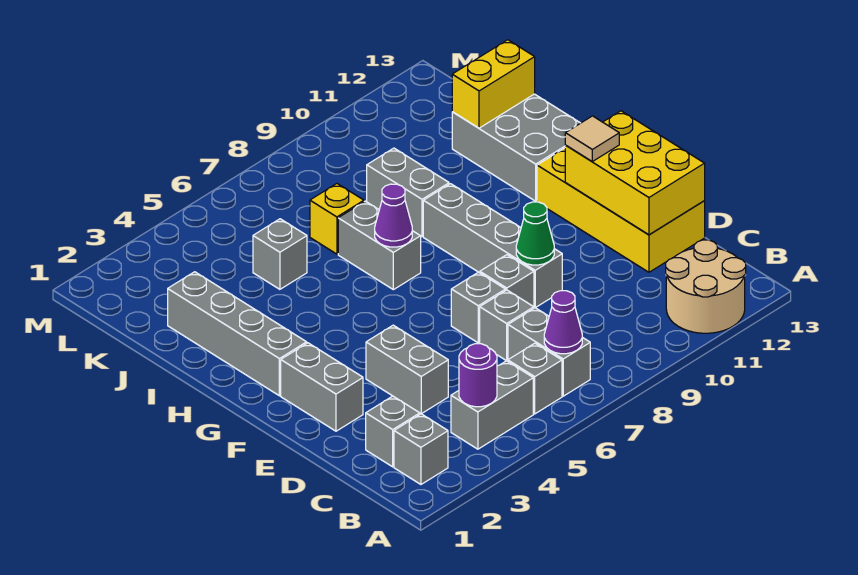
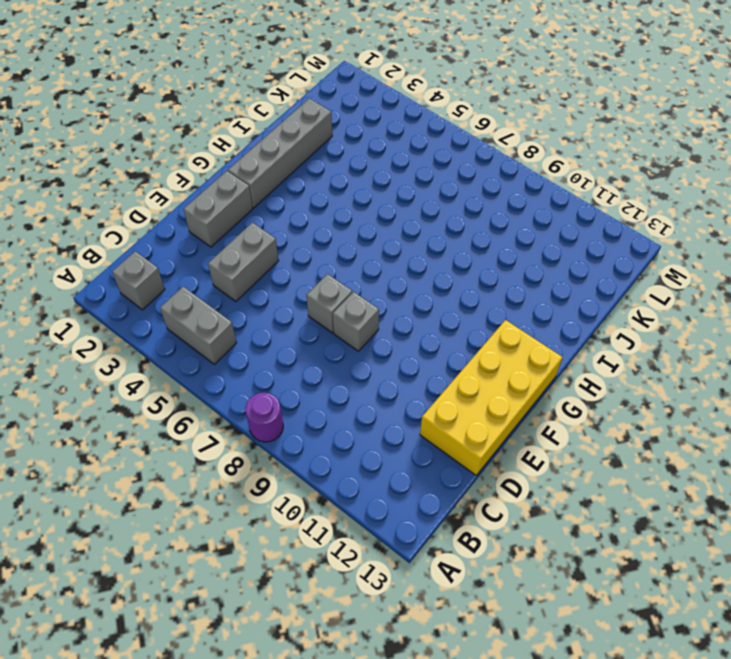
purple round brick A8 level 1 -> purple round brick B4 level 2
none -> tan round brick A11:B12 level 1
none -> grey brick B6 level 1
none -> grey brick B7:C7 level 1

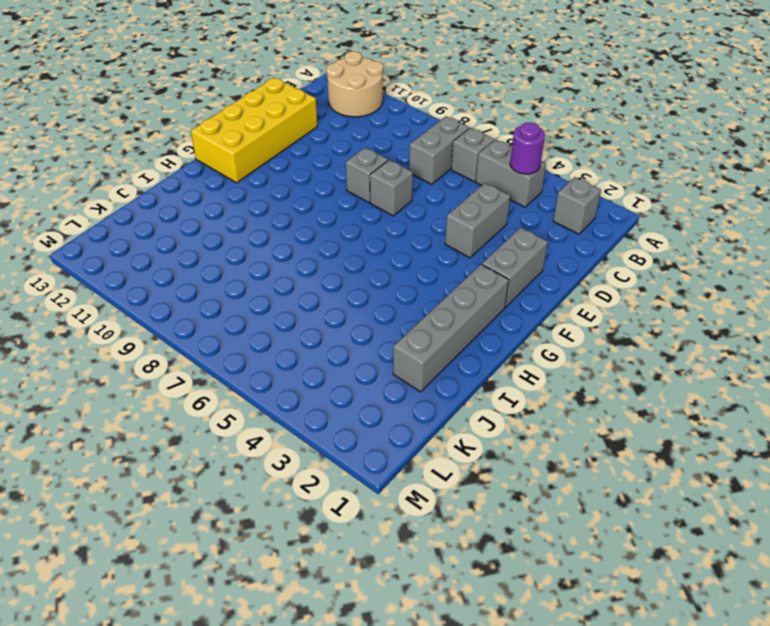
none -> grey brick C2 level 1
none -> grey brick D7 level 1
none -> grey brick E9:H9 level 1

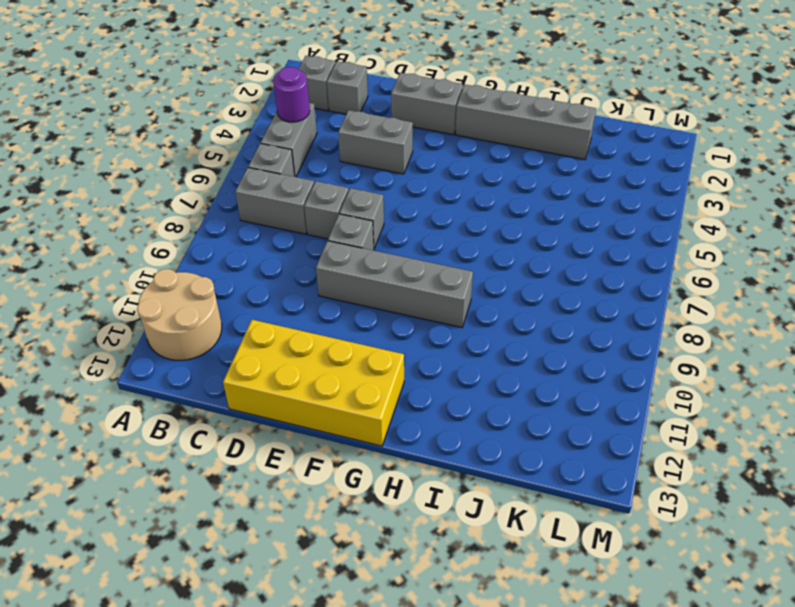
none -> grey brick H7:I7 level 1
none -> grey brick H12:J13 level 1
none -> grey brick I9:J9 level 1

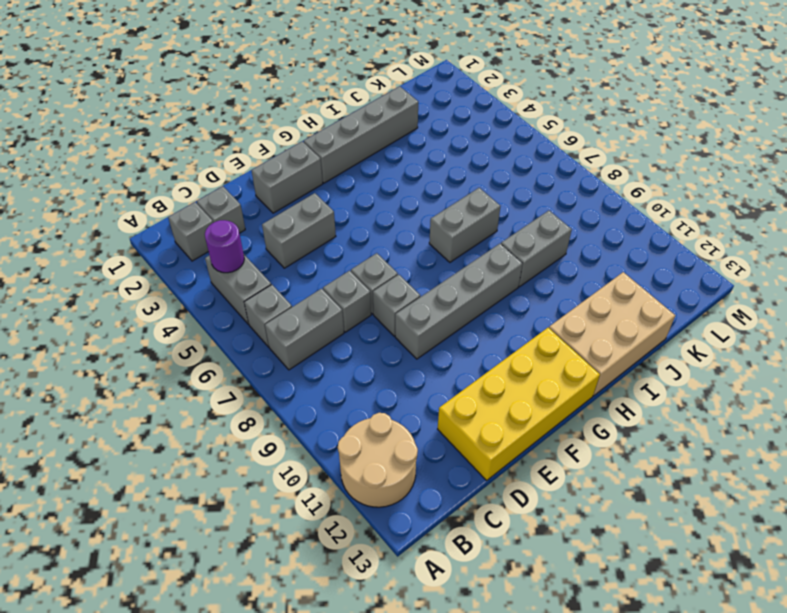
tan brick H12:J13 level 1 -> grey brick H12:J13 level 1
none -> grey brick J5 level 1
none -> yellow brick J7 level 1
none -> purple cone B7 level 2

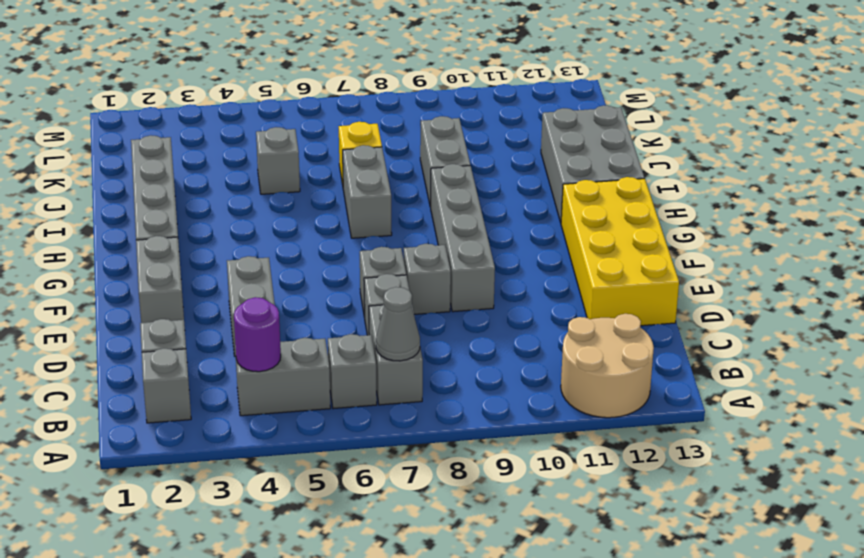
grey cone B7 level 2 -> purple cone B7 level 2
none -> yellow brick D12:F13 level 2
none -> green cone E9 level 2
none -> purple cone H7 level 2

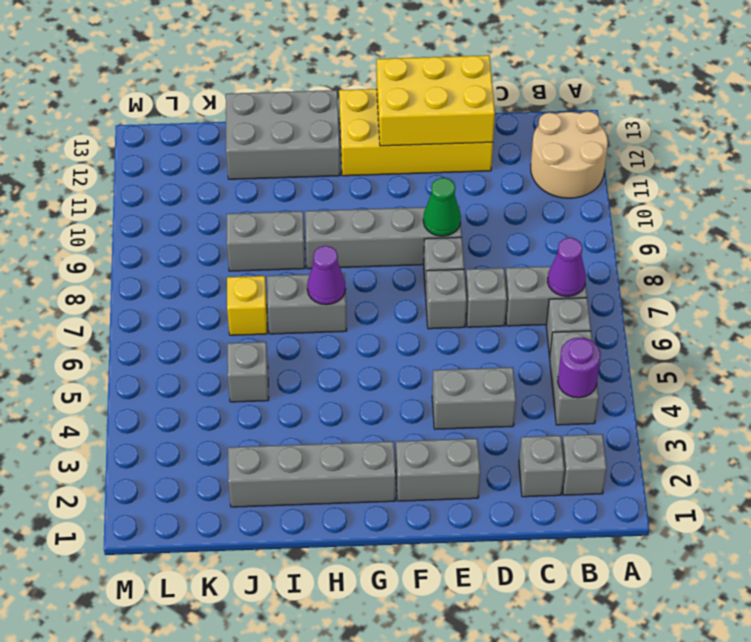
none -> yellow brick J12:J13 level 2
none -> tan tile F12 level 3

